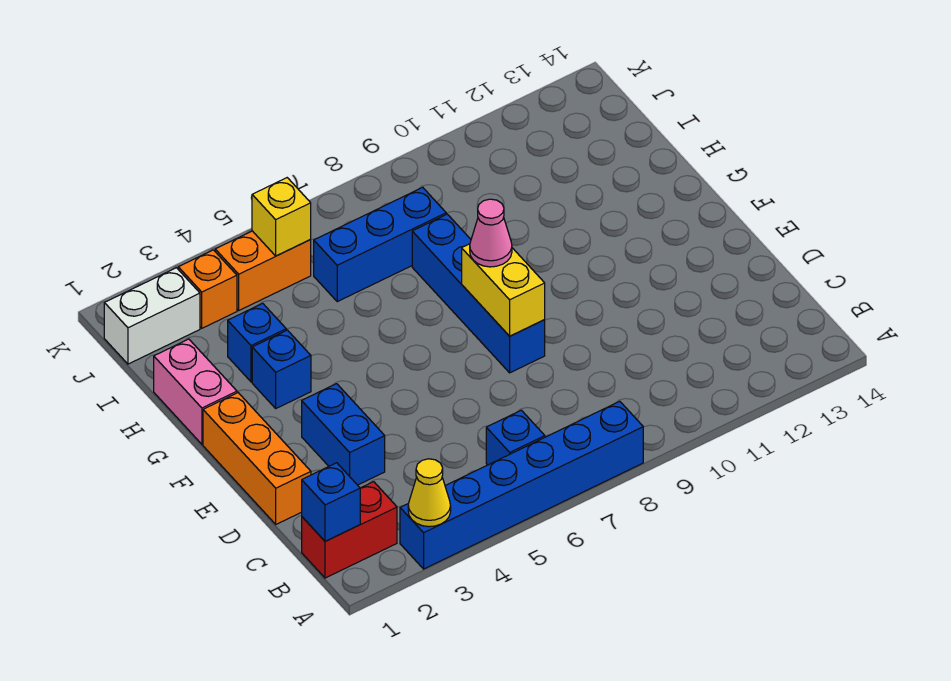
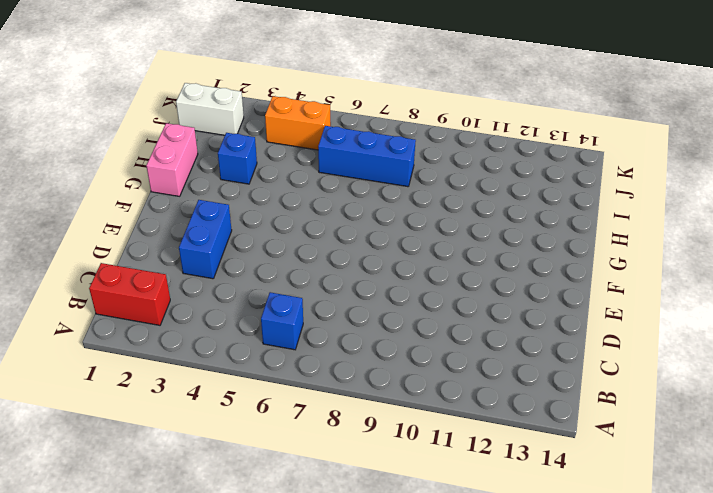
none -> blue brick A3:A8 level 1
none -> orange brick D1:F1 level 1
none -> blue brick E8:H8 level 1

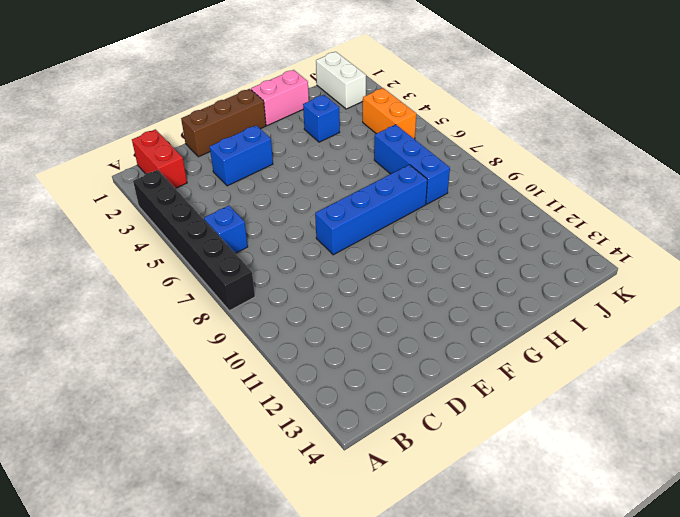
black brick A3:A8 level 1 -> blue brick A3:A8 level 1
brown brick D1:F1 level 1 -> orange brick D1:F1 level 1
none -> blue brick G3 level 1
none -> orange brick J3 level 1
none -> yellow cone A3 level 2

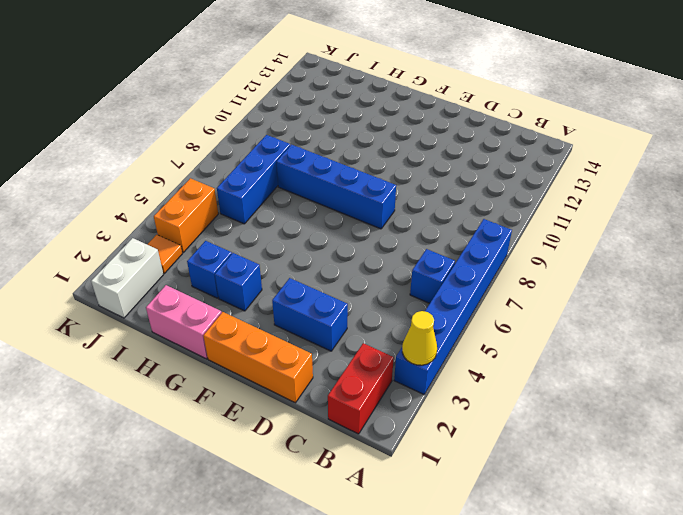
orange tile J3 level 1 -> orange brick J3 level 1
none -> blue brick B1 level 2
none -> yellow brick E8:F8 level 2
none -> yellow brick J5 level 2

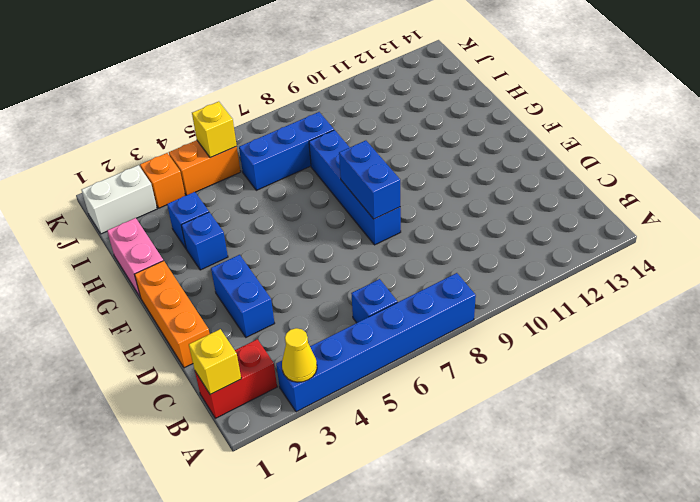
yellow brick B1 level 2 -> blue brick B1 level 2
blue brick E8:F8 level 2 -> yellow brick E8:F8 level 2
none -> pink cone F8 level 3

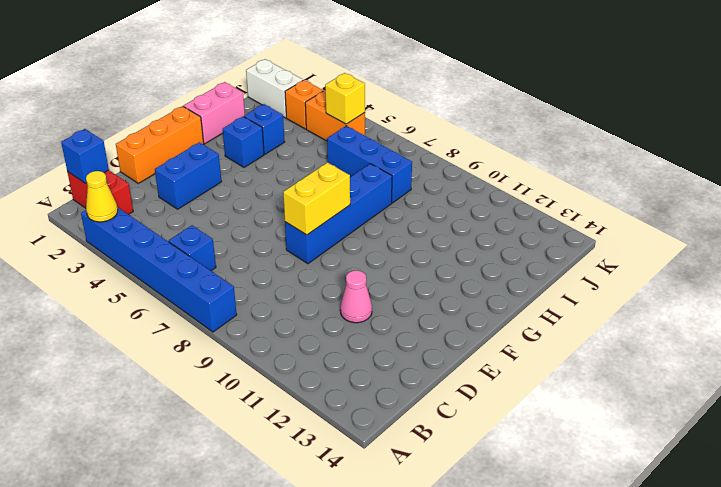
pink cone D11 level 1 -> pink cone F8 level 3

